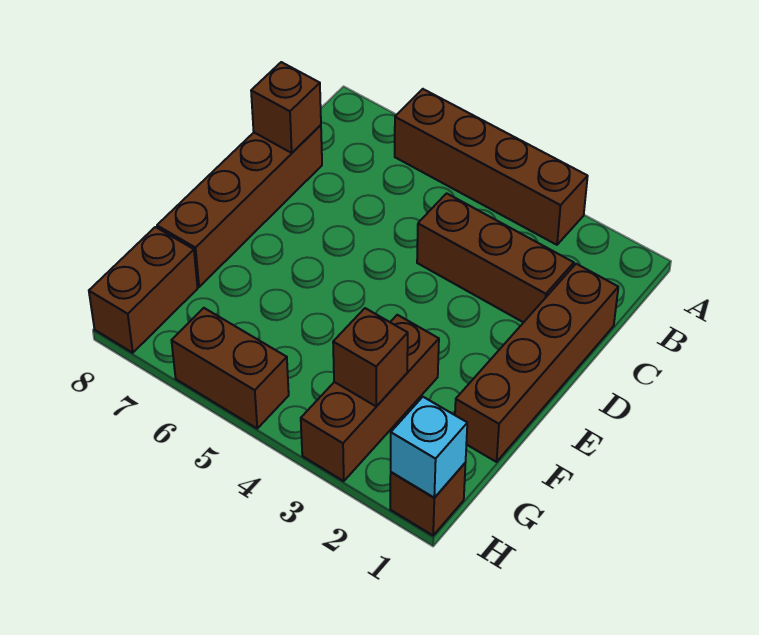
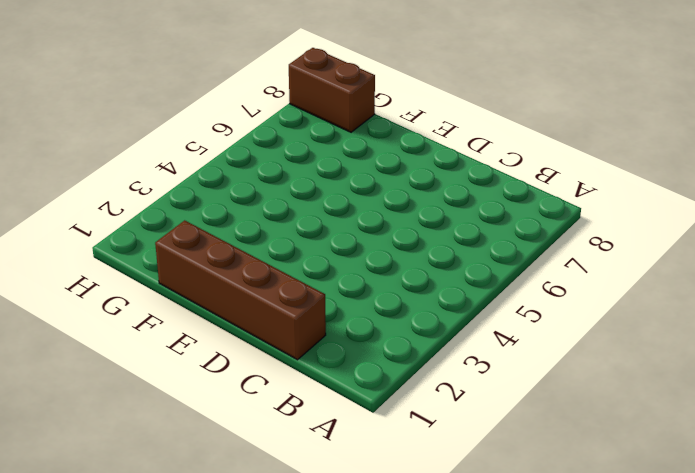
none -> brown brick A3:A6 level 1
none -> brown brick C2:C4 level 1

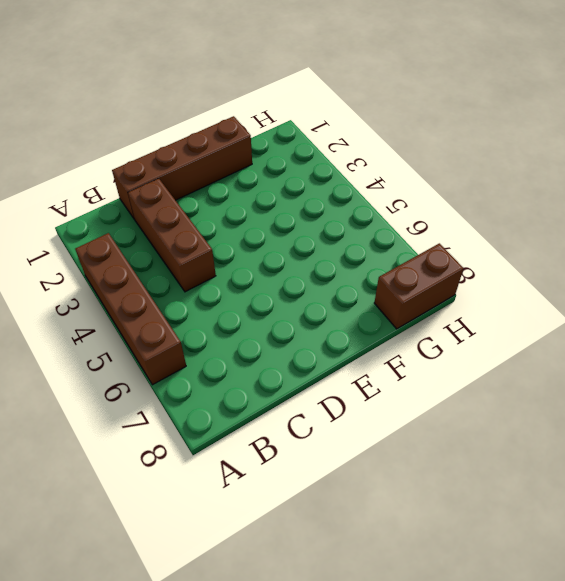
none -> brown brick C8:F8 level 1
none -> brown brick F3:H3 level 1

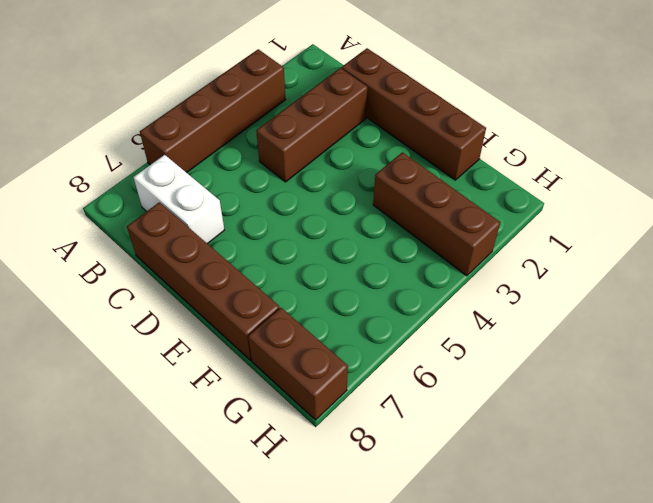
white brick B7:C7 level 1 -> none
none -> brown brick H1 level 1
none -> brown brick H5:H6 level 1

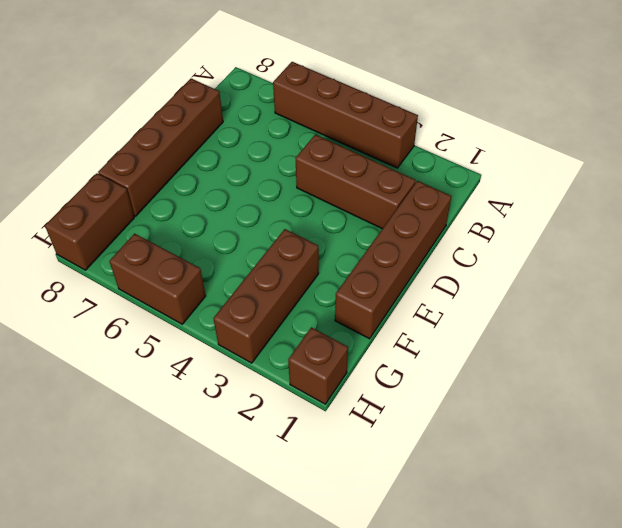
none -> brown brick C8 level 2
none -> brown brick G3 level 2

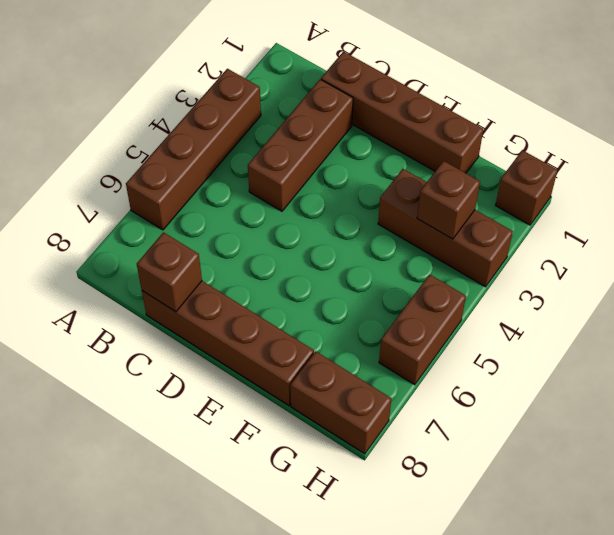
none -> cyan brick H1 level 2

